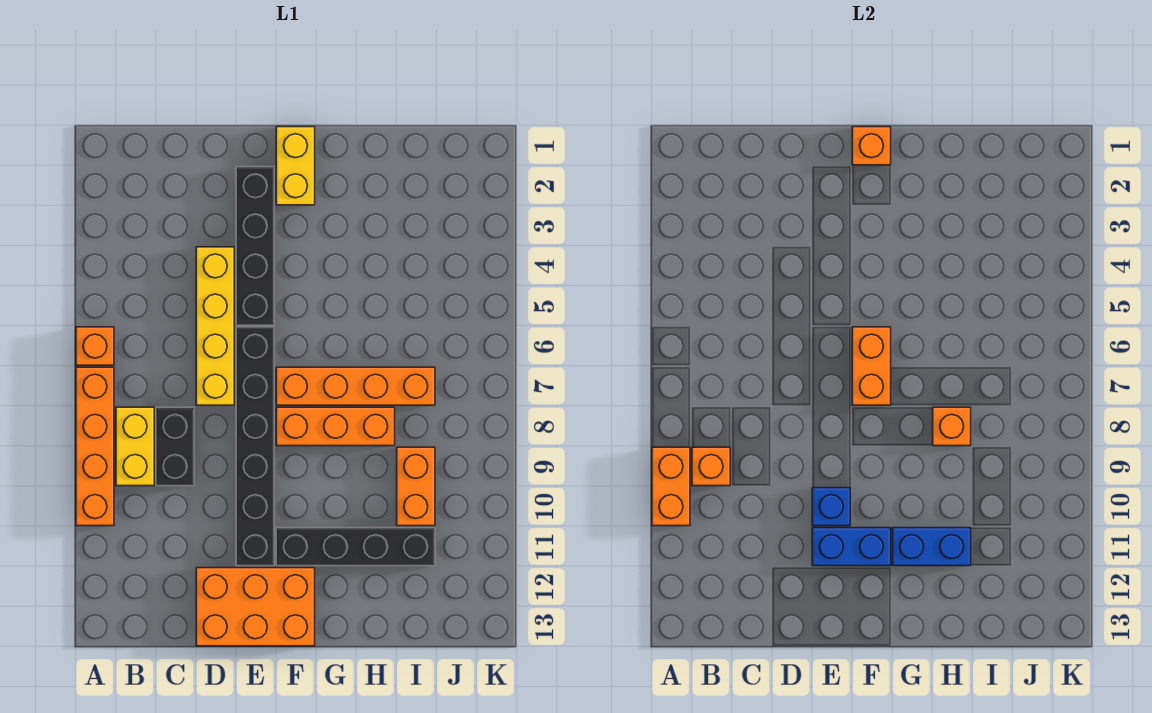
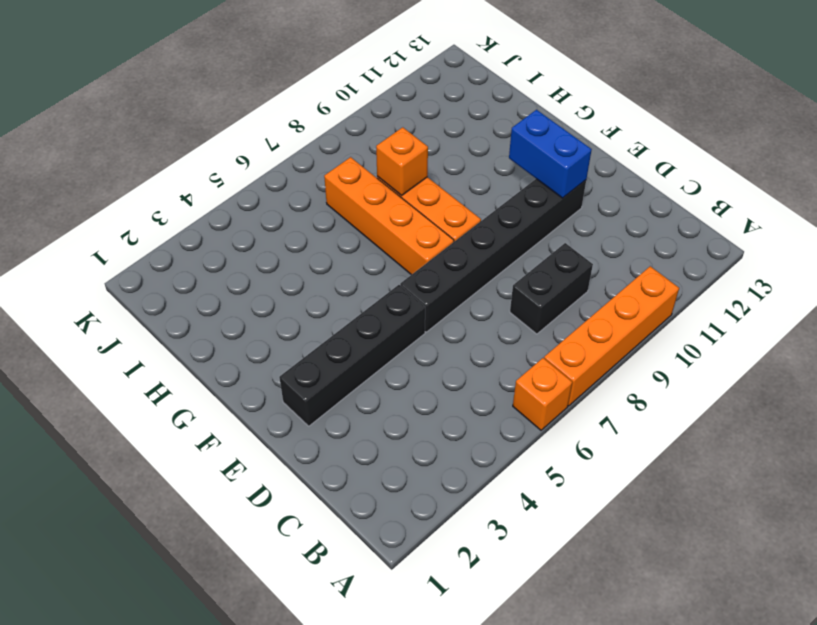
none -> yellow brick B8:B9 level 1
none -> yellow brick D4:D7 level 1
none -> orange brick D12:F13 level 1

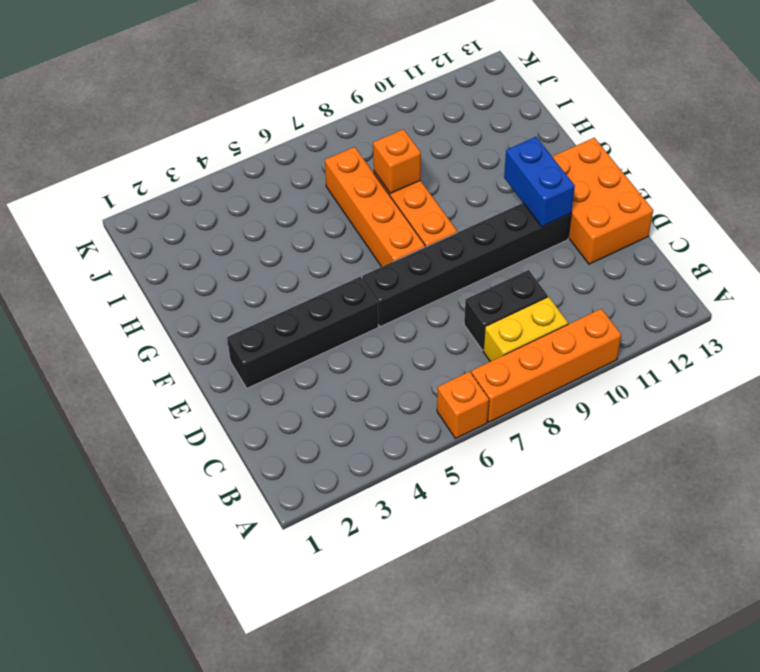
none -> yellow brick D4:D7 level 1
none -> yellow brick F1:F2 level 1
none -> black brick F11:I11 level 1

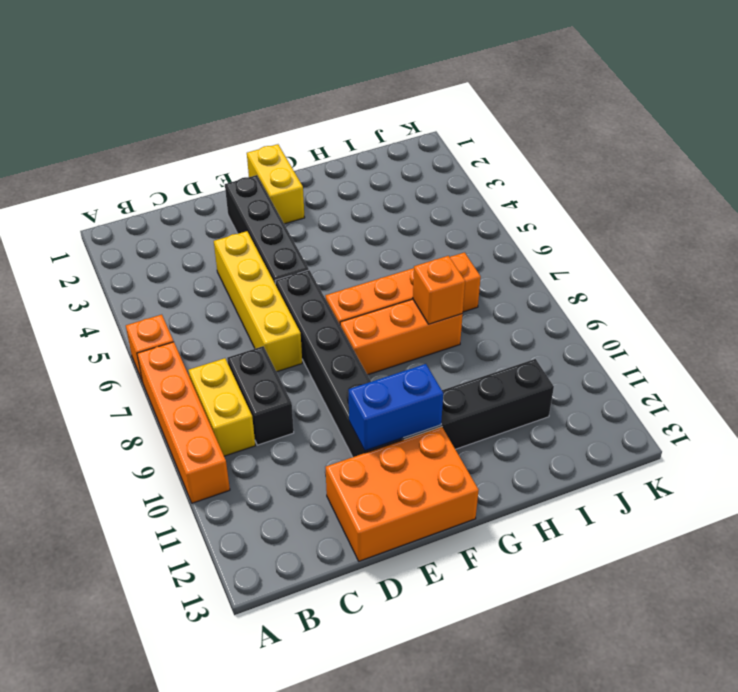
none -> orange brick I9:I10 level 1
none -> orange brick A9:A10 level 2
none -> orange brick B9 level 2

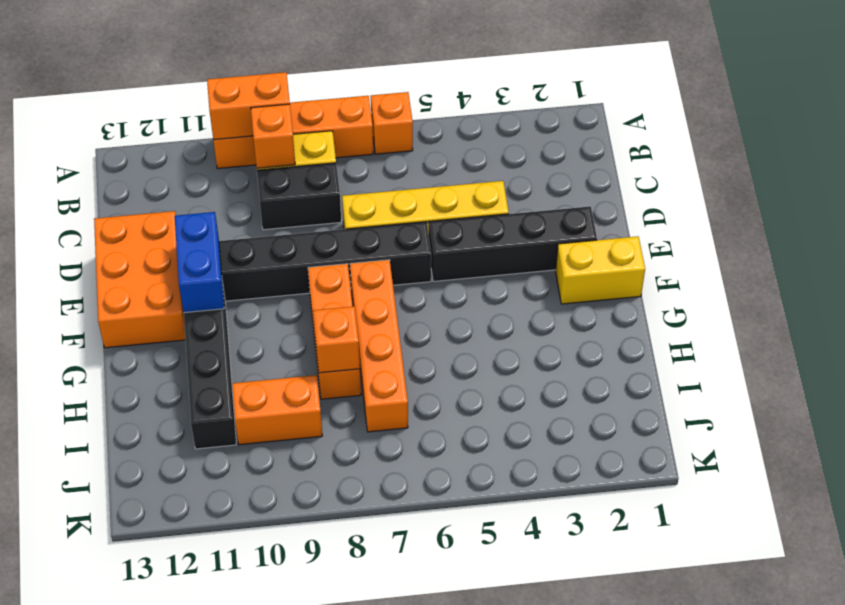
none -> blue brick E10 level 2
none -> orange brick F1 level 2
none -> orange brick F6:F7 level 2

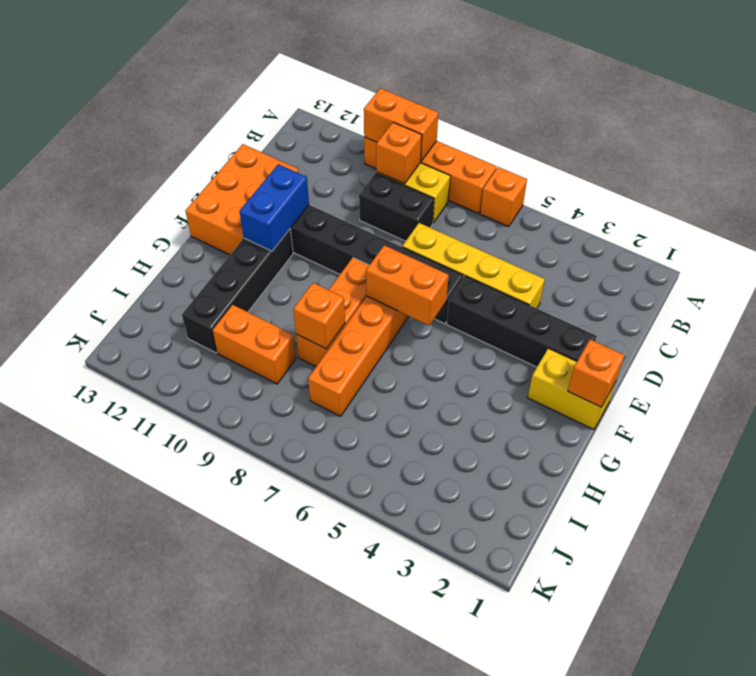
none -> blue brick E10 level 2
none -> blue brick G11:H11 level 2

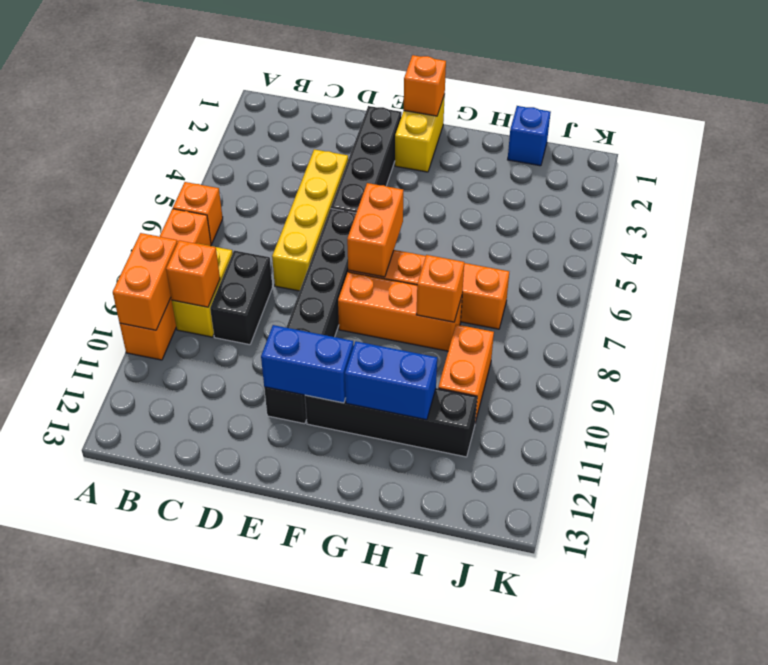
blue brick I1 level 1 -> blue brick E10 level 2
none -> orange brick D12:F13 level 1

